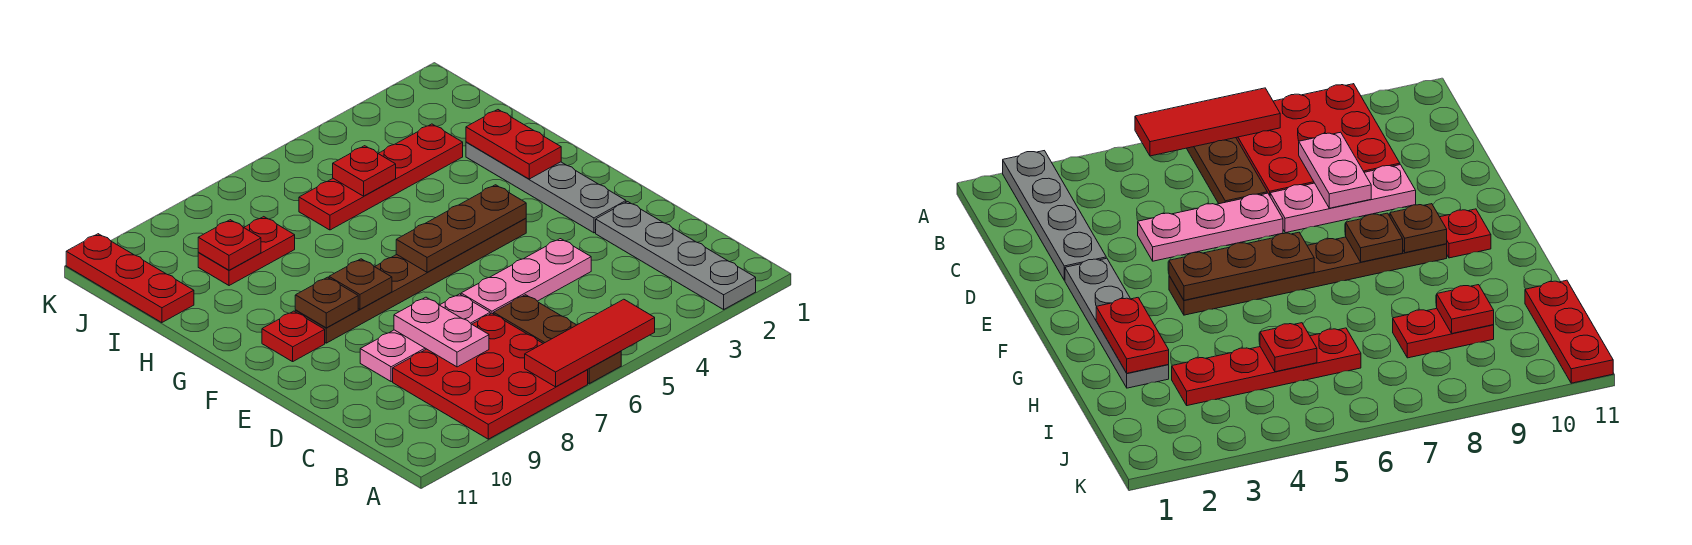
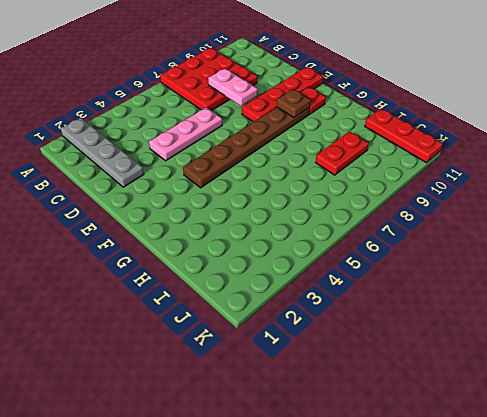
red plate E8:E11 level 1 -> red plate I3:I6 level 1
none -> brown plate A6:C6 level 1
none -> pink plate D7:D9 level 1
none -> grey plate E2:H2 level 1

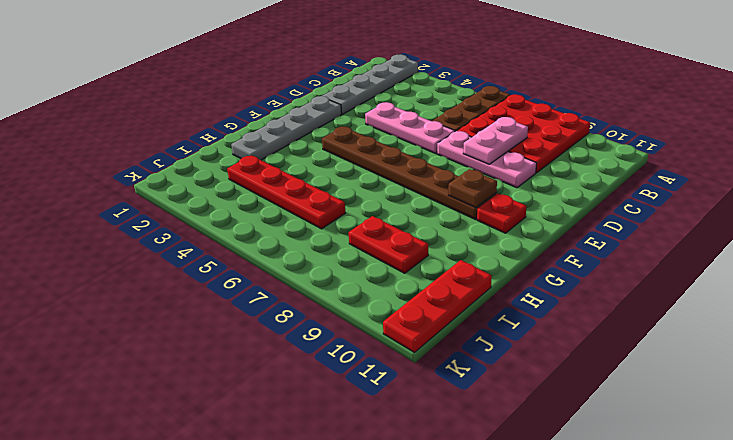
none -> red tile A5:A7 level 2
none -> brown plate F4:F6 level 2
none -> brown plate F8 level 2

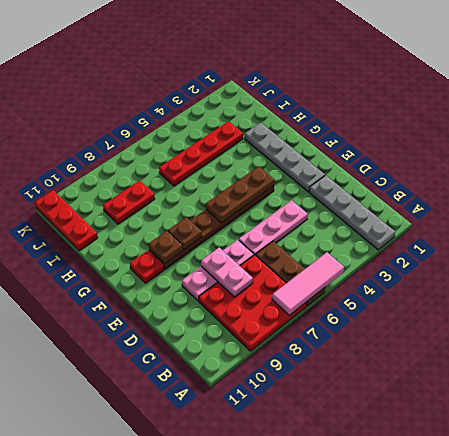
pink tile A5:A7 level 2 -> red tile A5:A7 level 2
none -> red plate G2:H2 level 2
none -> red plate I5 level 2
none -> red plate I9 level 2

